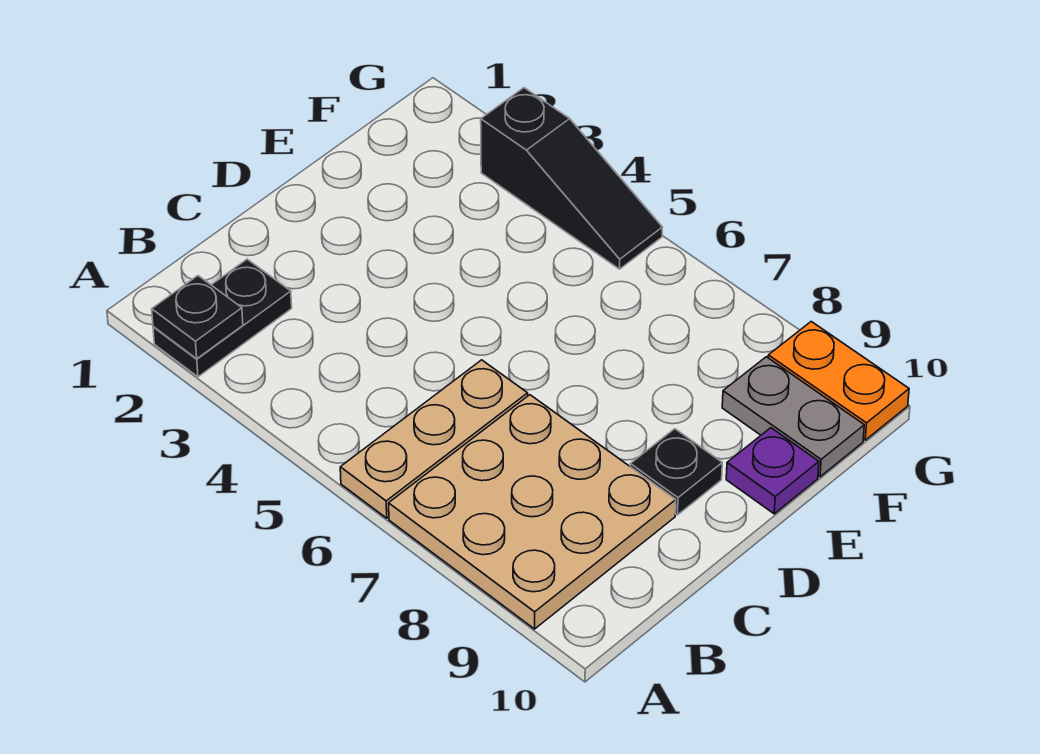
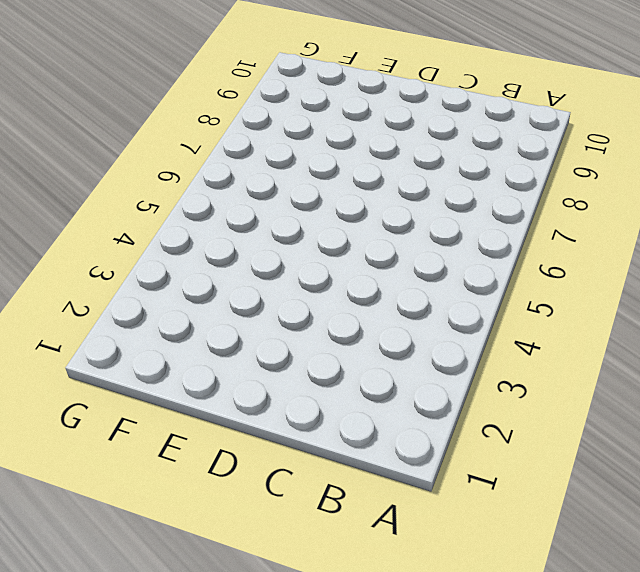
none -> black plate A2:B2 level 1
none -> tan plate A6:C6 level 1

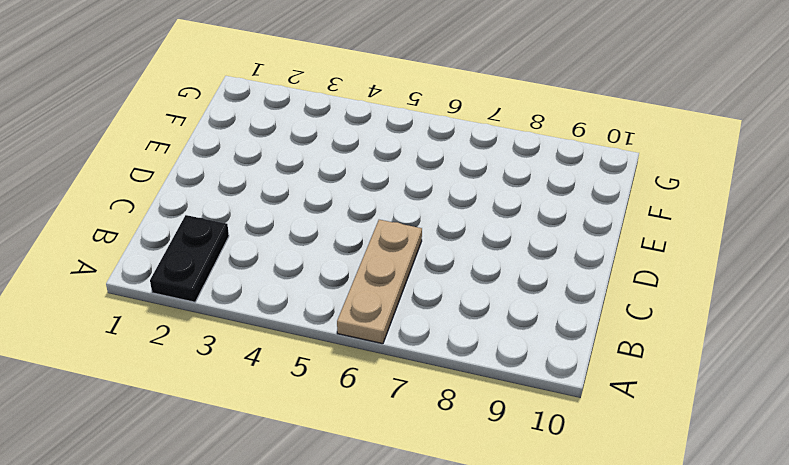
none -> tan plate A7:C9 level 1
none -> black plate D9 level 1

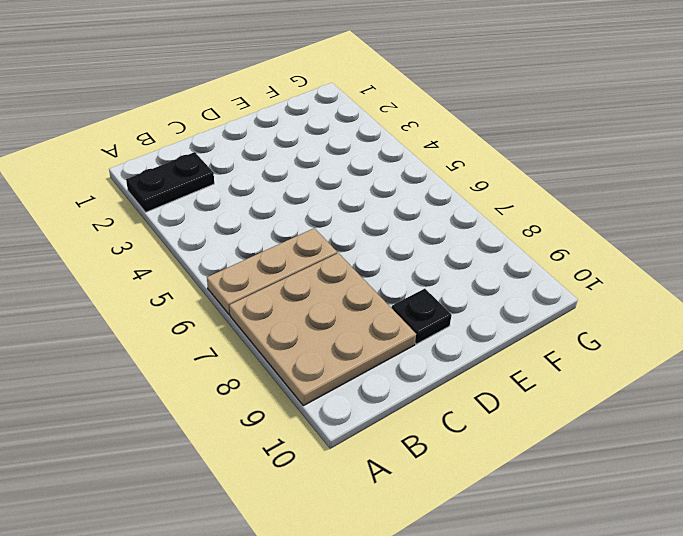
none -> purple plate E10 level 1
none -> grey plate F9:F10 level 1

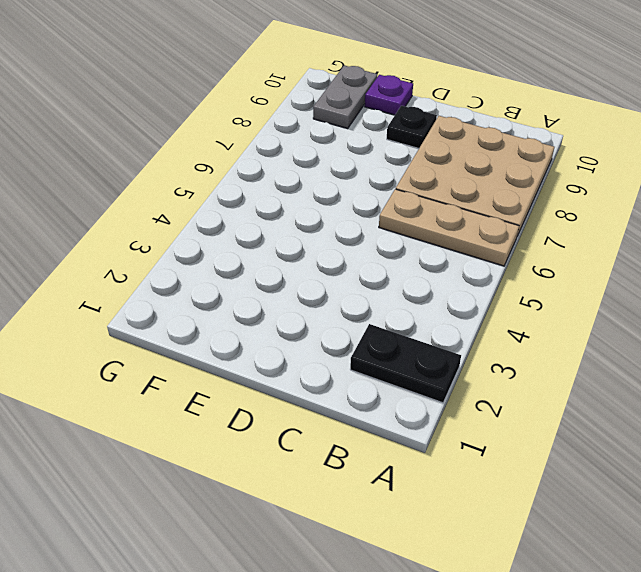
none -> black slope G3:G5 level 1 top 3
none -> orange plate G9:G10 level 1

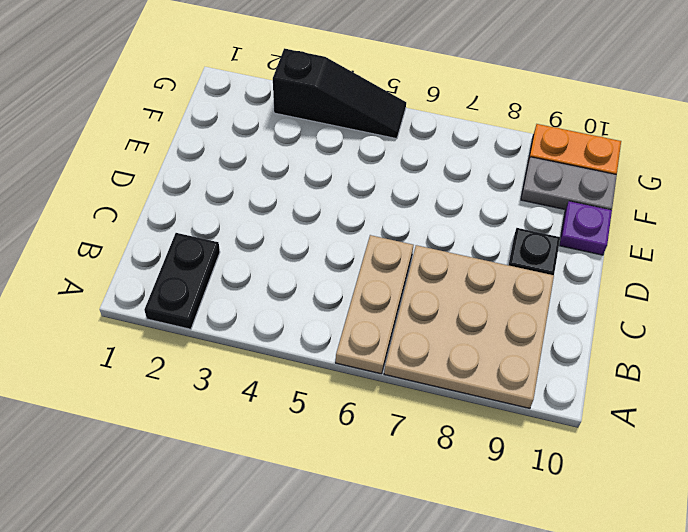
none -> black plate A2 level 2

